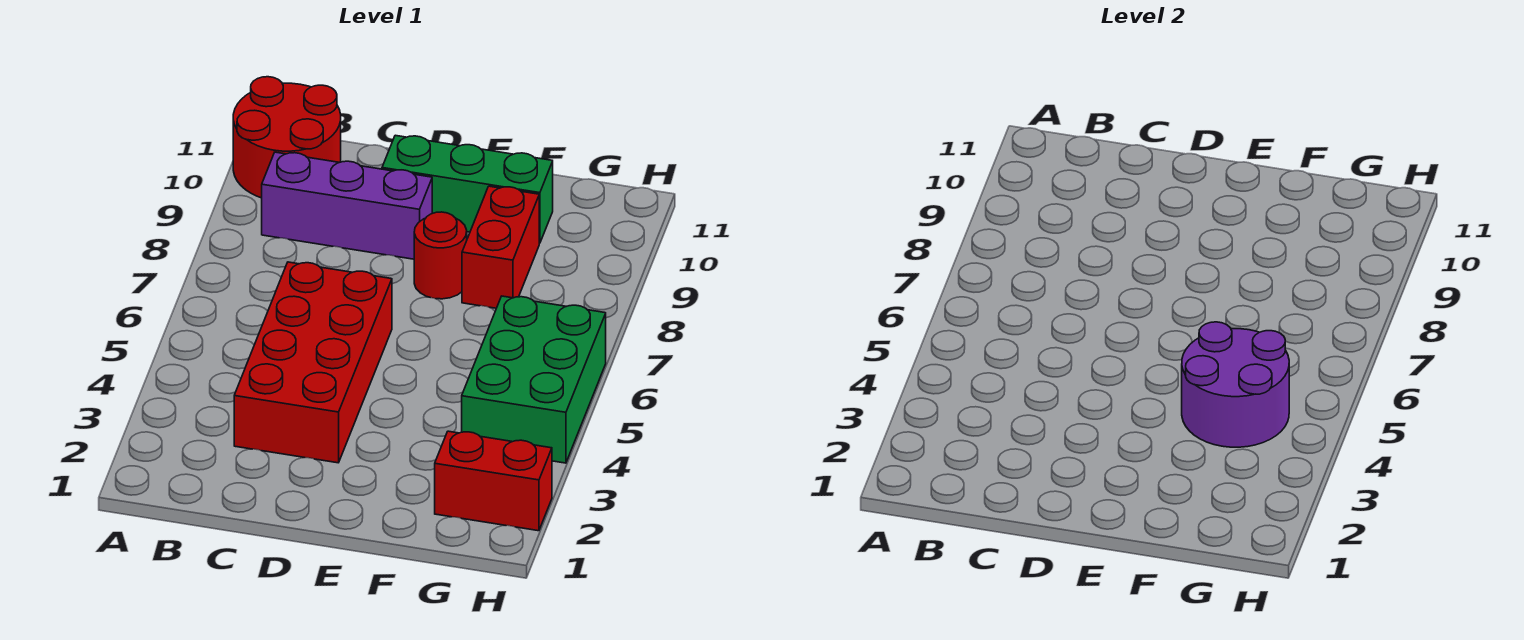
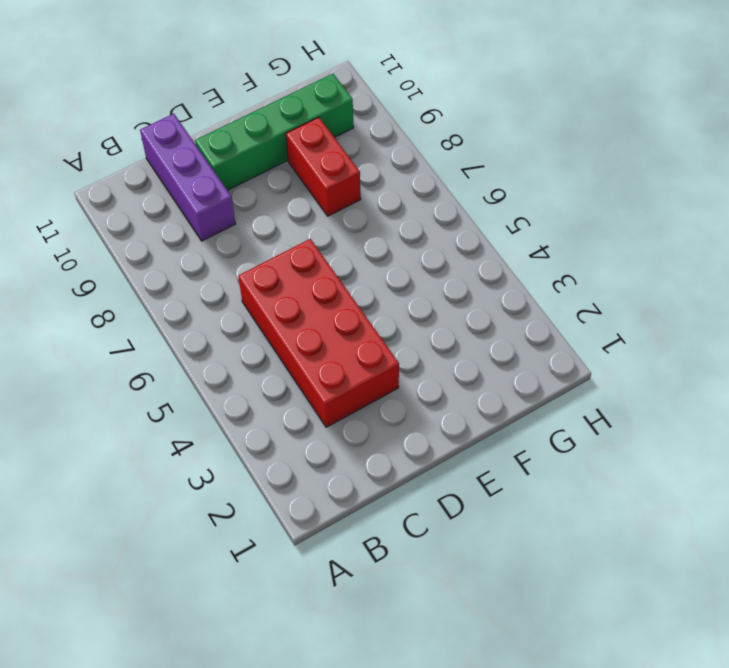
purple brick C9:C11 level 1 -> purple brick B9:D9 level 1
green brick D10:G10 level 1 -> green brick D10:F10 level 1
none -> red round brick A10:B11 level 1
none -> red round brick E8 level 1

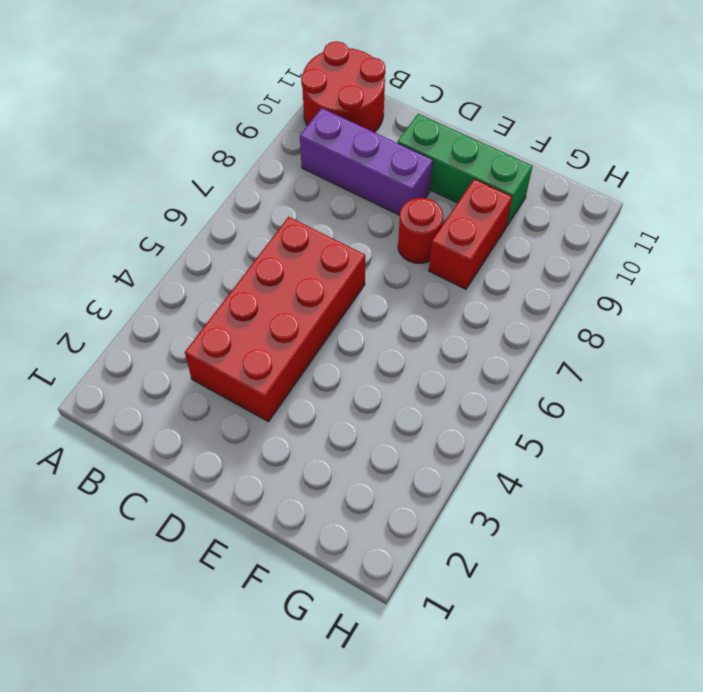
none -> red brick G2:H2 level 1
none -> green brick G4:H6 level 1

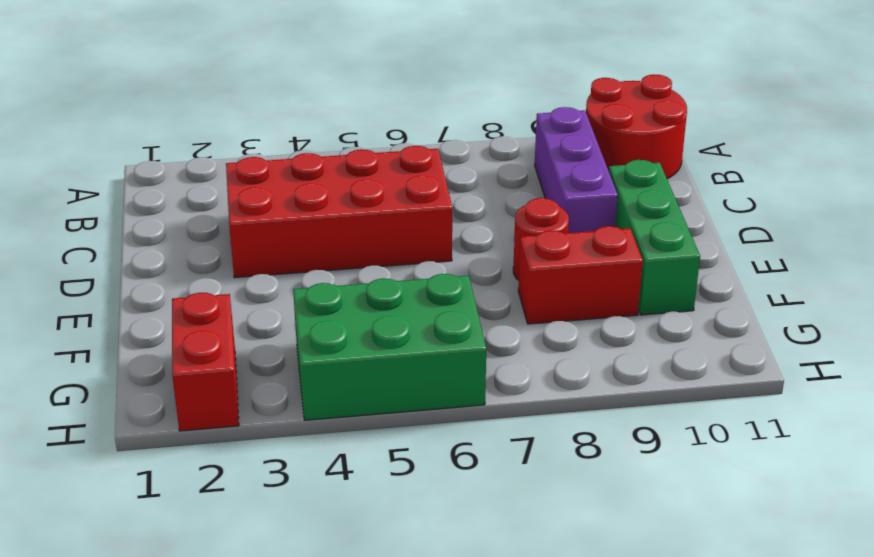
none -> purple round brick F4:G5 level 2

